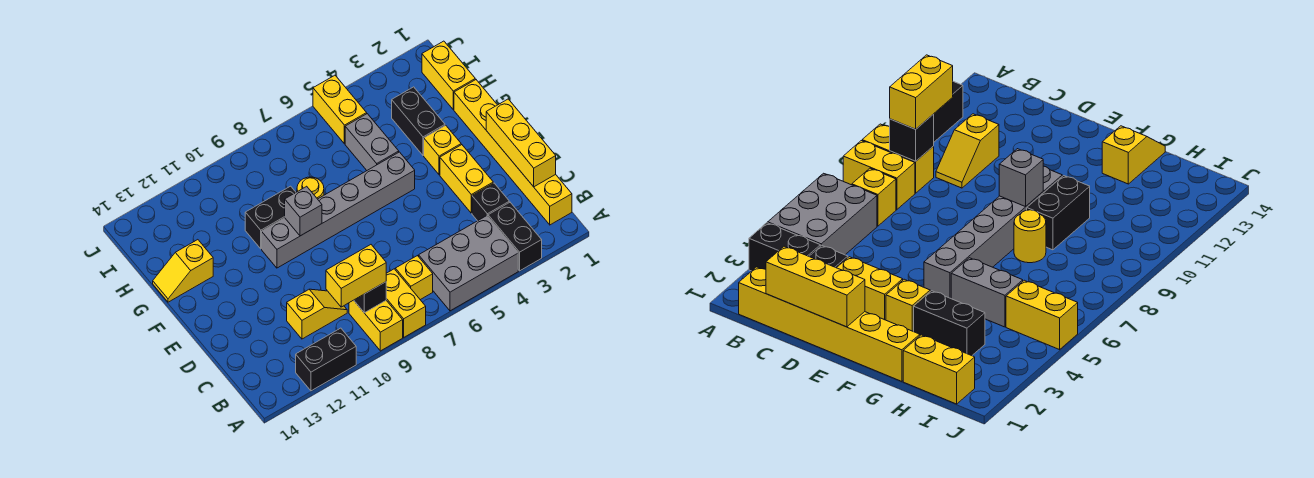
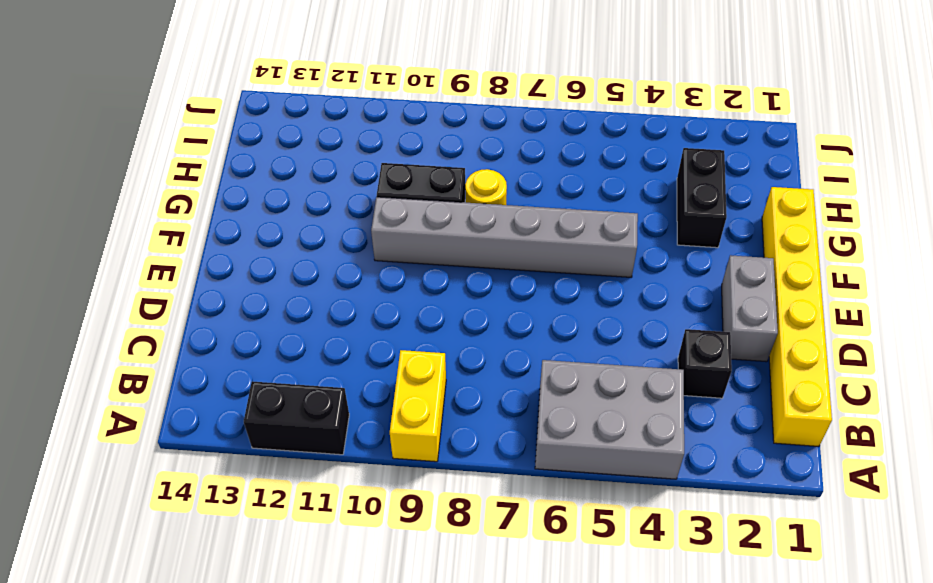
grey brick D2:E2 level 1 -> grey brick G5:H5 level 1
none -> black brick A3:B3 level 1
none -> yellow brick A8:B8 level 1
none -> yellow brick B7 level 1

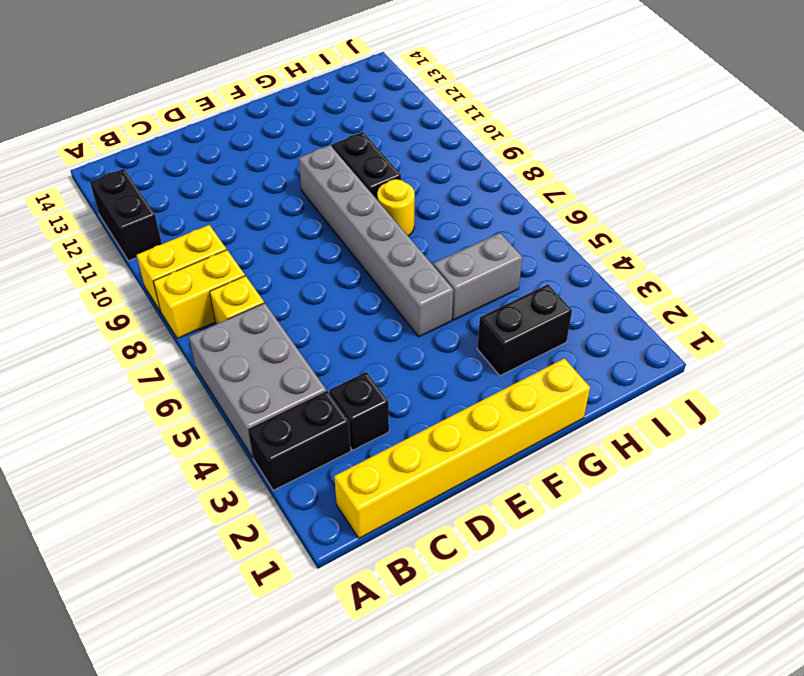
none -> yellow slope C10:C11 level 1 top 11
none -> yellow brick D3:E3 level 1
none -> yellow brick F3 level 1

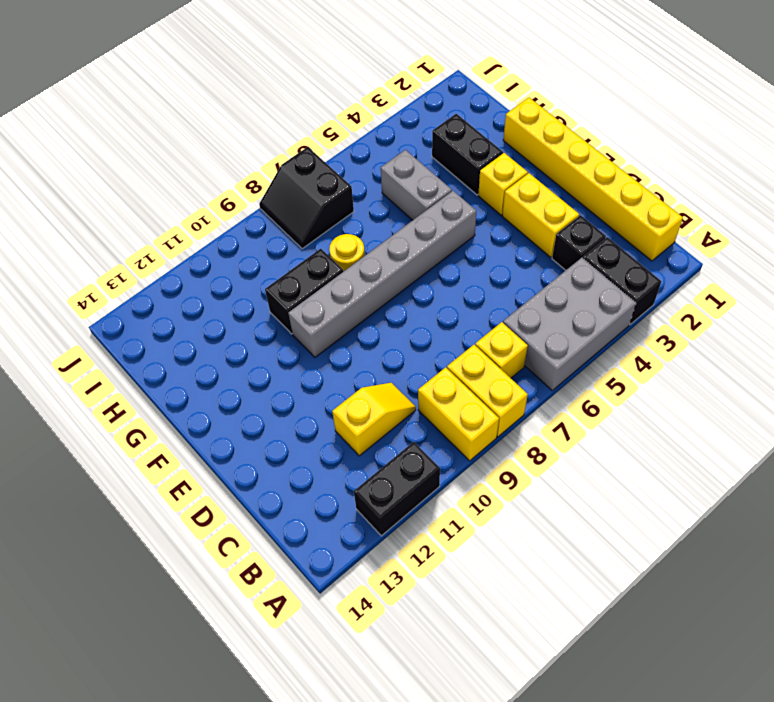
black slope I7:J8 level 1 top 7 -> none
none -> yellow slope G13:G14 level 1 top 13
none -> yellow brick H1:I1 level 1
none -> yellow brick I5:J5 level 1

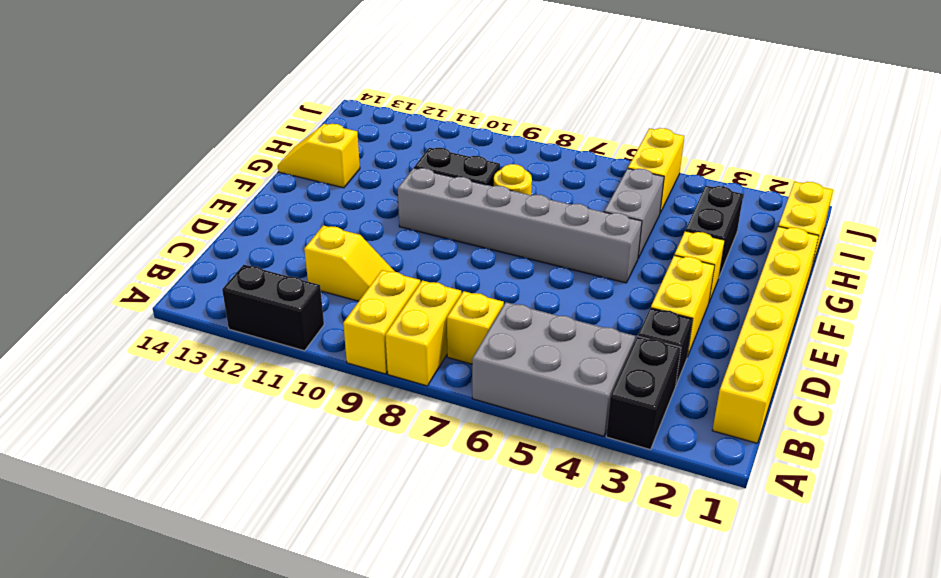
none -> black brick B9 level 2
none -> yellow brick C1:E1 level 2
none -> grey brick F9 level 2

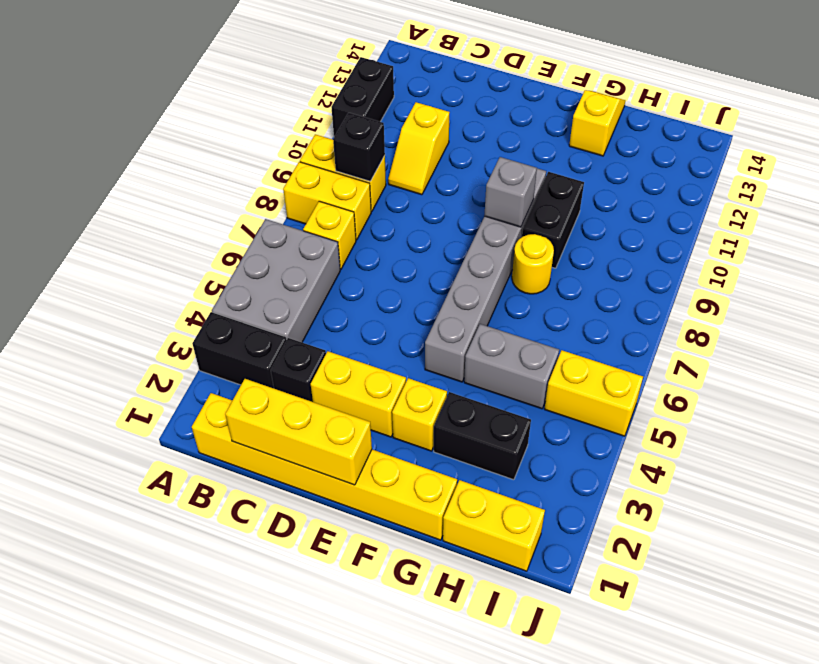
none -> yellow brick B9:B10 level 3

